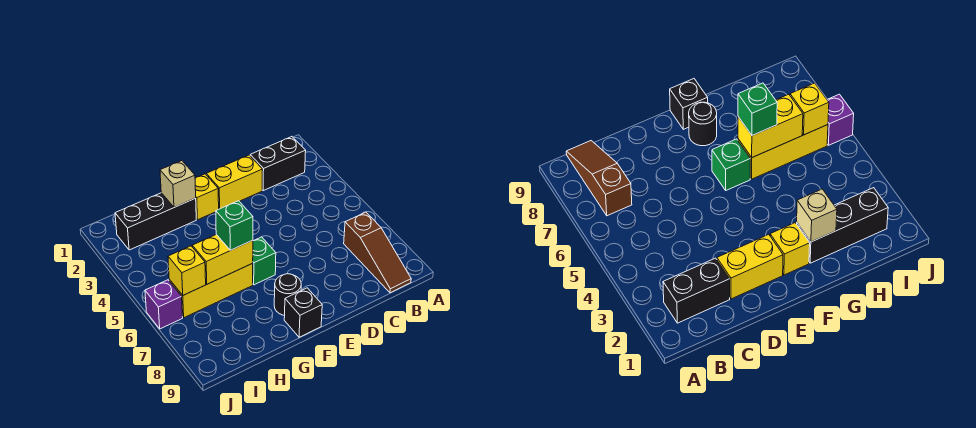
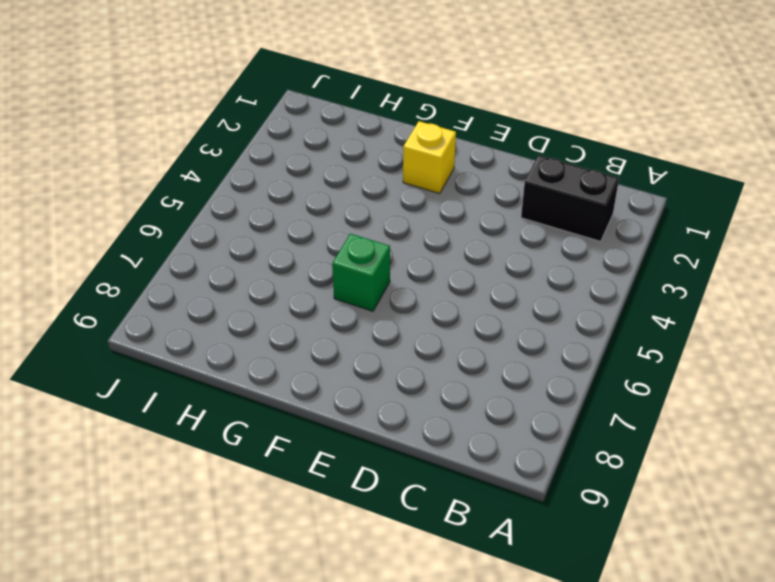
none -> brown slope B7:B9 level 1 top 7
none -> yellow brick D2:E2 level 1
none -> black round brick F8 level 1

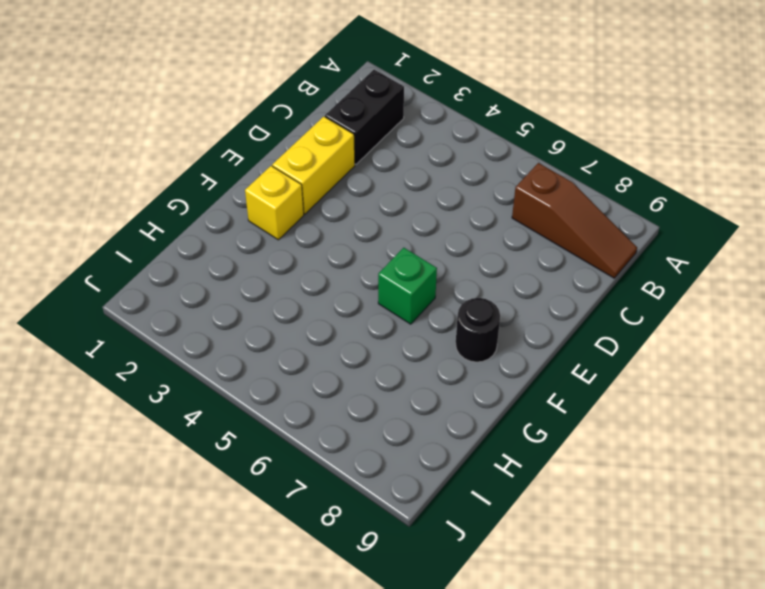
none -> black brick F9 level 1
none -> black brick G2:I2 level 1
none -> yellow brick G6:I6 level 1

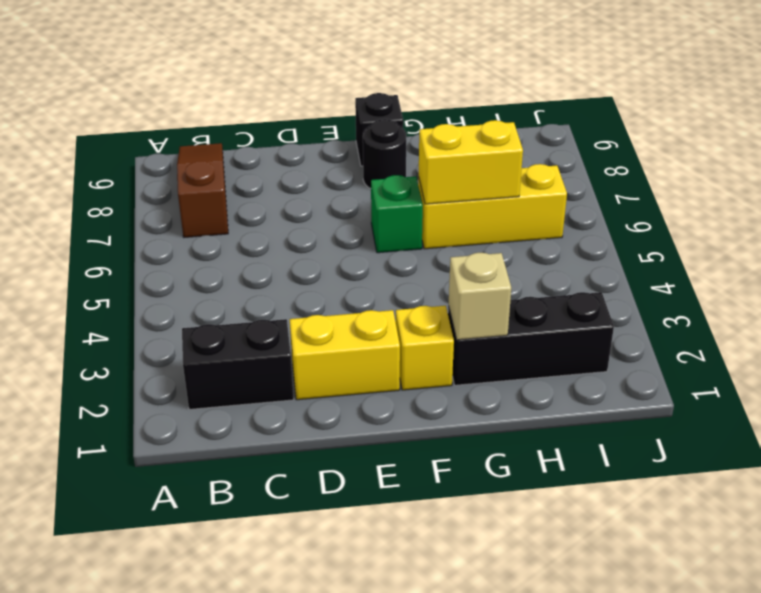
none -> purple brick J6 level 1
none -> yellow brick I6 level 2
none -> green brick G6 level 3

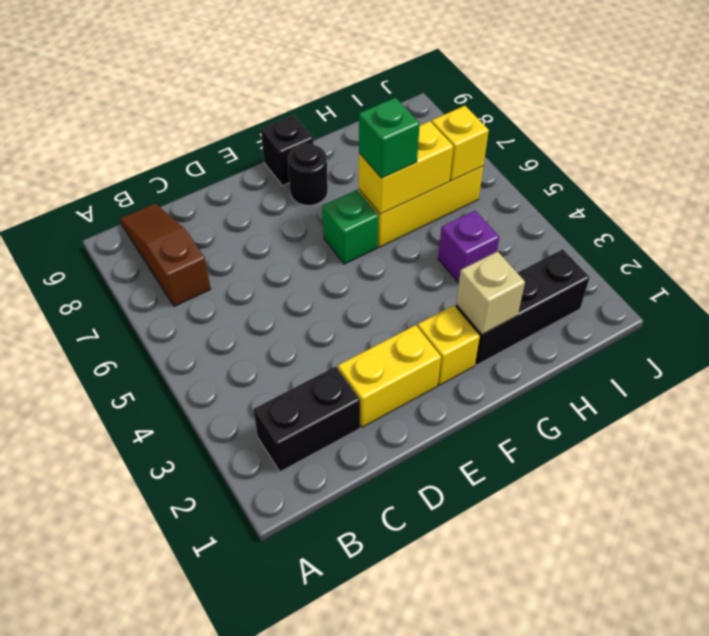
purple brick H4 level 1 -> purple brick J6 level 1

